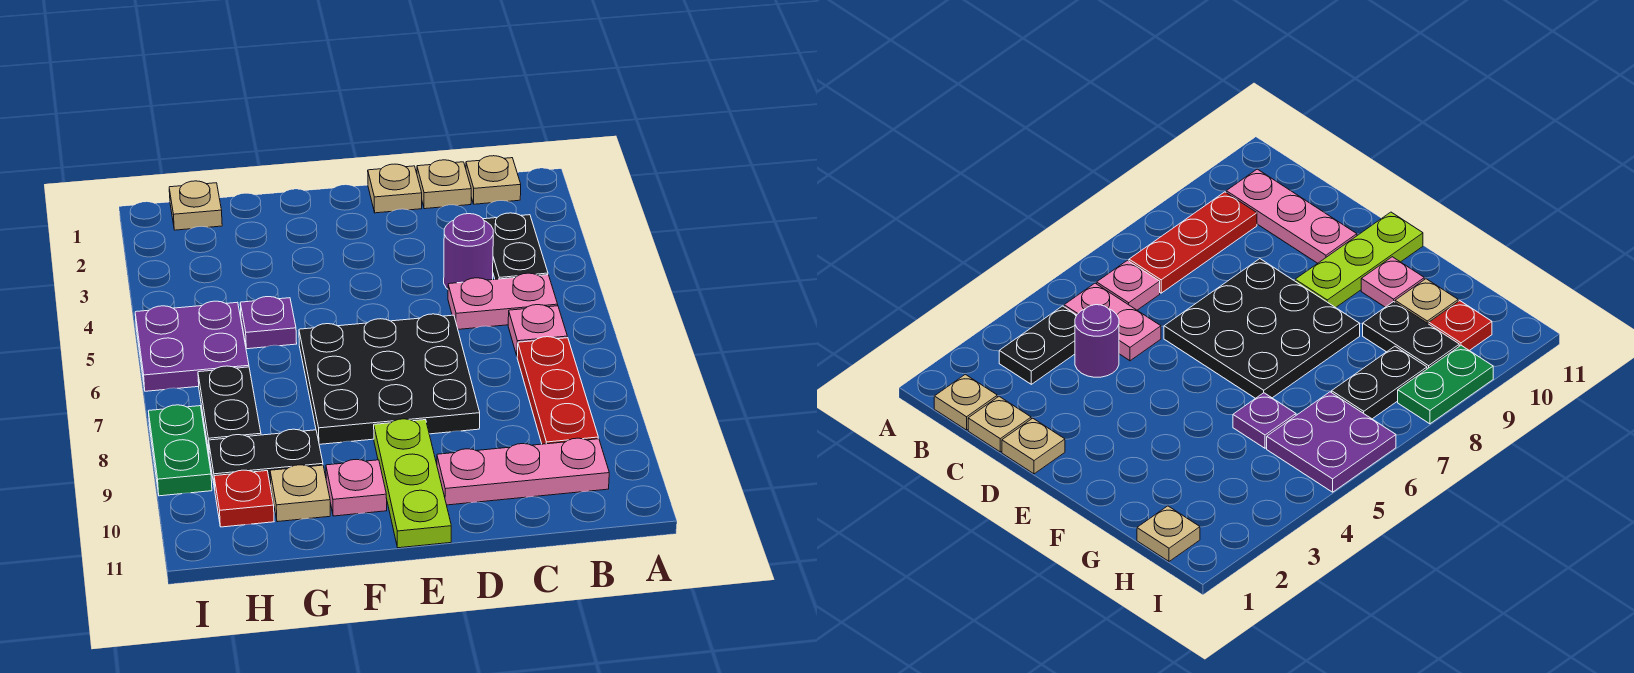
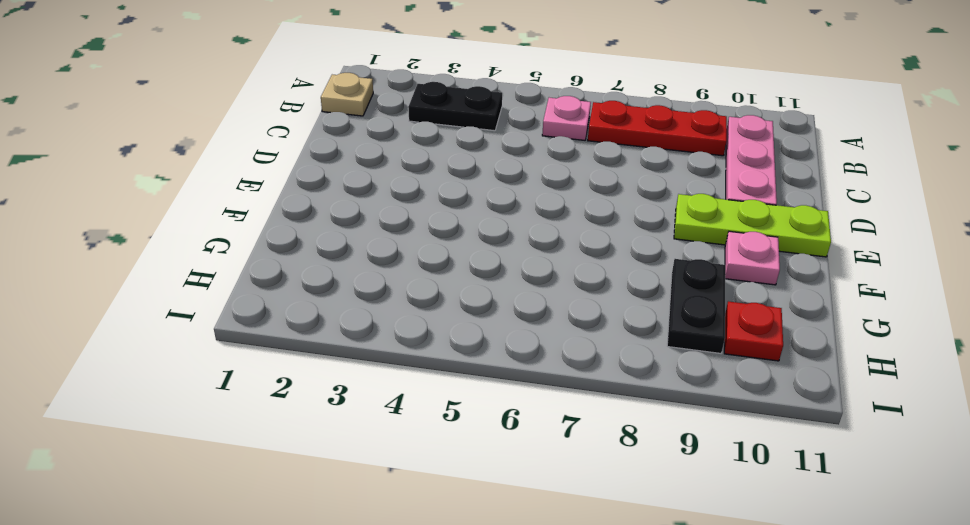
none -> pink plate B5:C5 level 1
none -> tan plate C1 level 1
none -> purple round brick C4 level 1

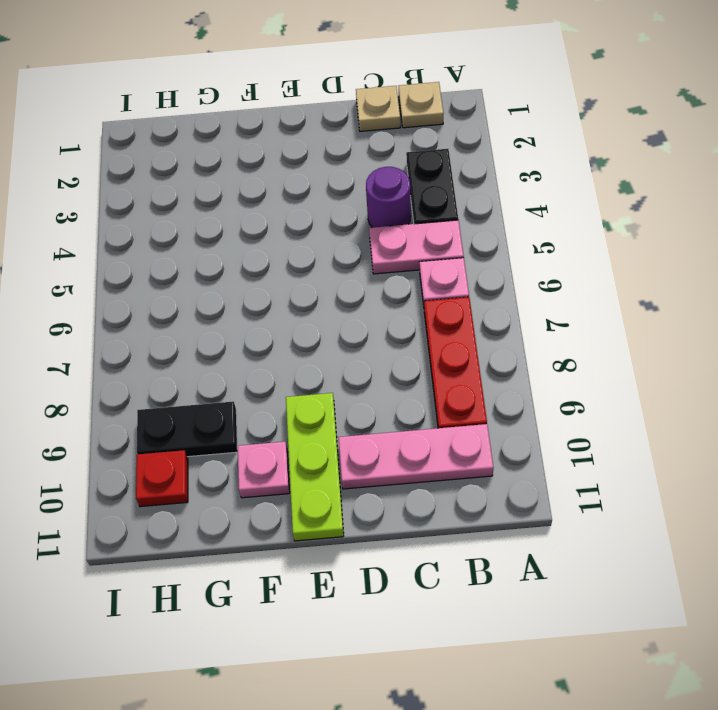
none -> tan plate D1 level 1
none -> black plate D6:F8 level 1
none -> purple plate G5 level 1

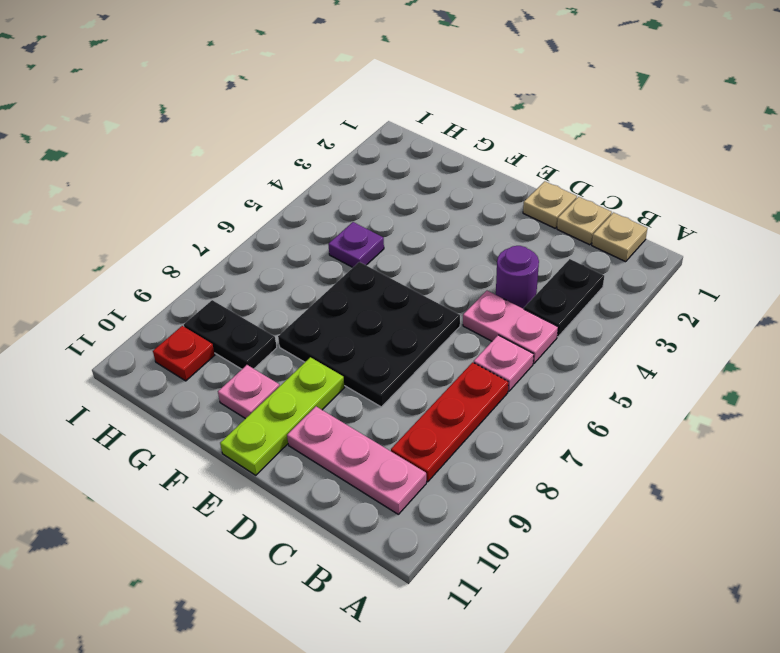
none -> tan plate G10 level 1
none -> tan plate H1 level 1
none -> purple plate H5:I6 level 1

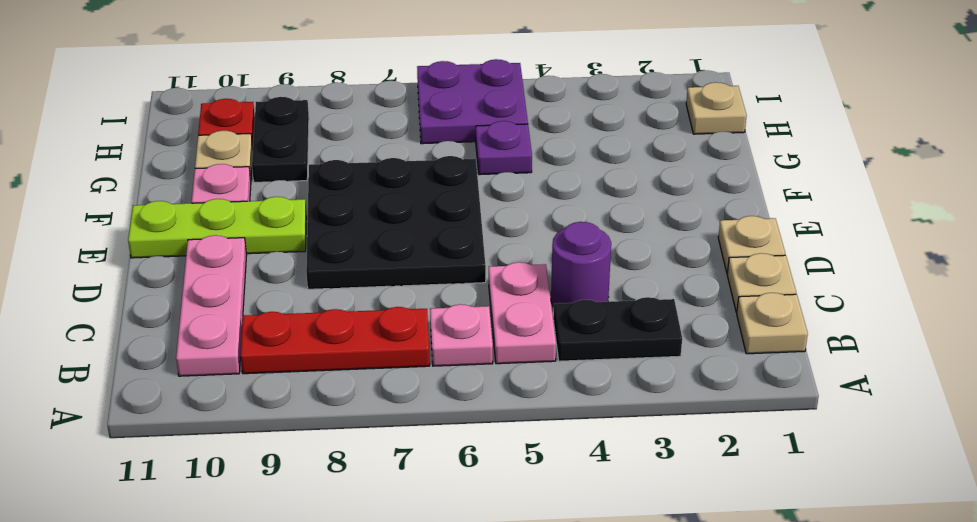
none -> black plate H7:H8 level 1
none -> green plate I8:I9 level 1

